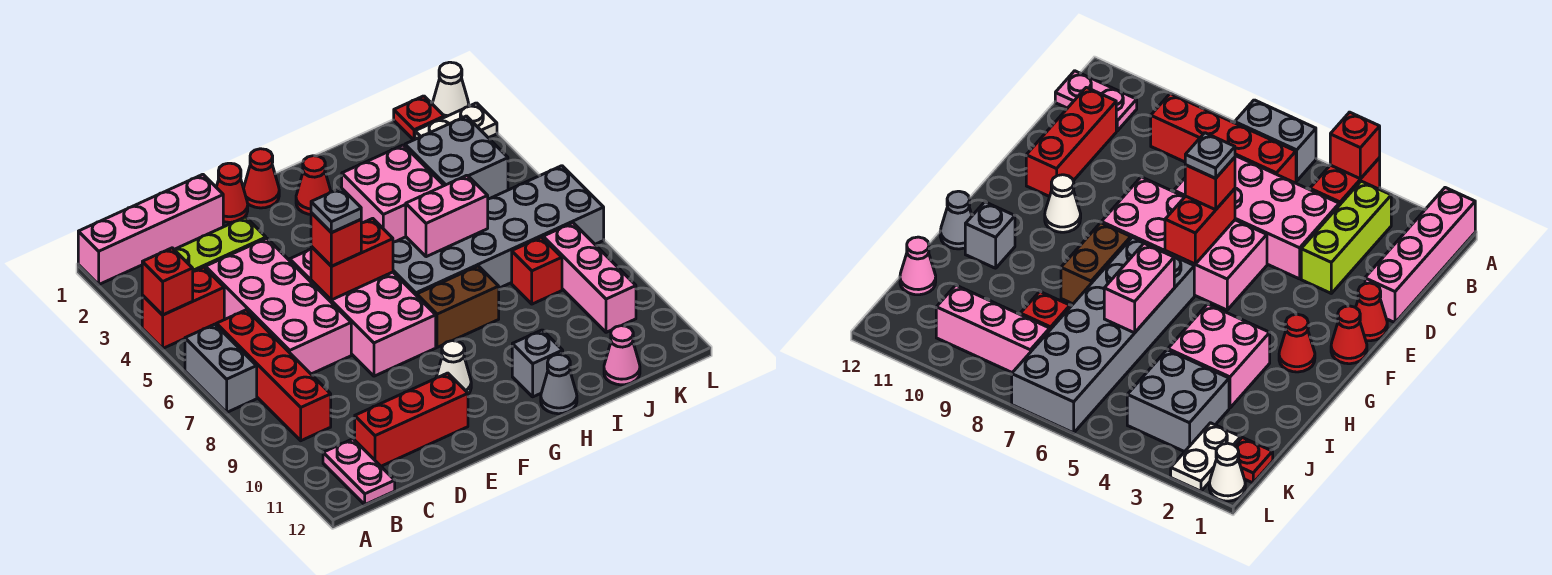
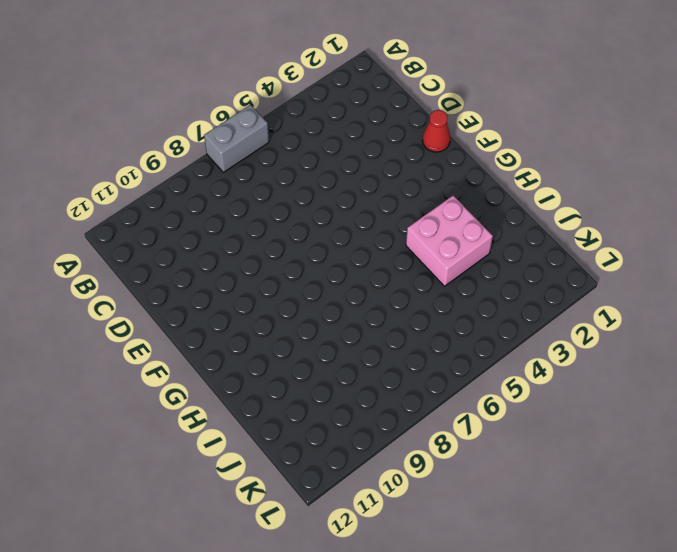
none -> pink brick A1:D1 level 1
none -> red brick A4:B4 level 1
none -> lime brick B3:D3 level 1
none -> red brick B6:B9 level 1

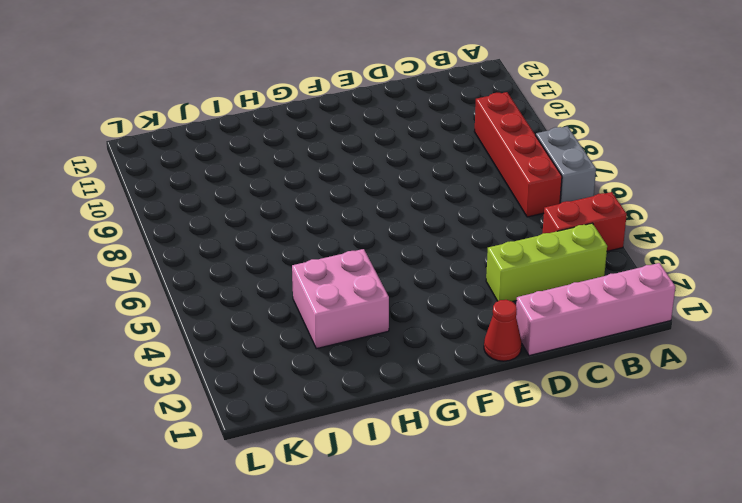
none -> pink plate B11:B12 level 1
none -> pink brick C4:D7 level 1
none -> red brick C11:E11 level 1
none -> pink brick E5:F8 level 1

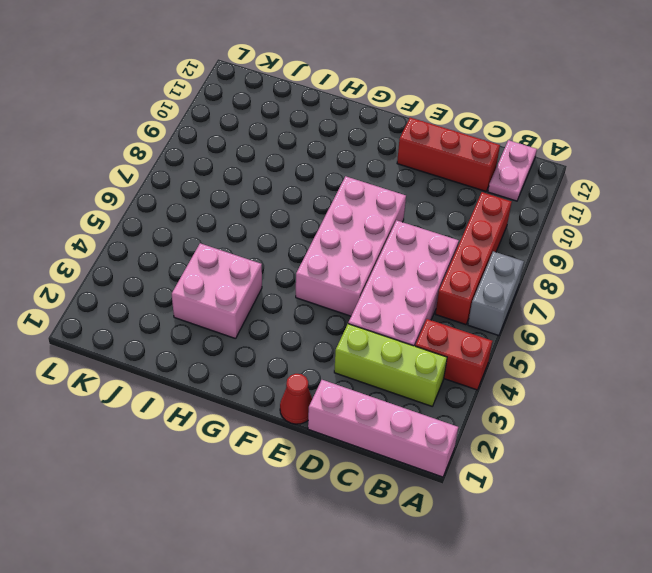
none -> red cone F1 level 1
none -> white cone F10 level 1
none -> red cone G2 level 1
none -> grey brick G6:L7 level 1

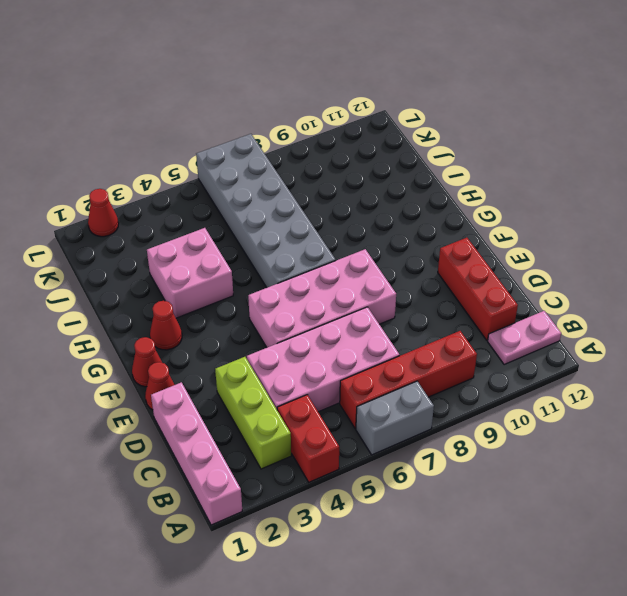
red cone L2 level 1 -> white plate K2:L2 level 1
none -> white cone F10 level 1
none -> brown brick G8:H8 level 1
none -> grey brick H11 level 1
none -> grey cone H12 level 1

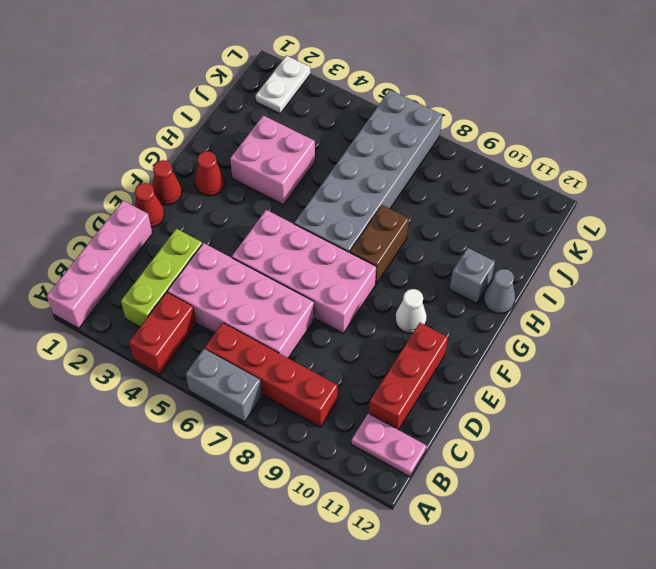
none -> grey brick J3:K4 level 1
none -> red brick J8 level 1
none -> pink cone J12 level 1
none -> red plate K1 level 1

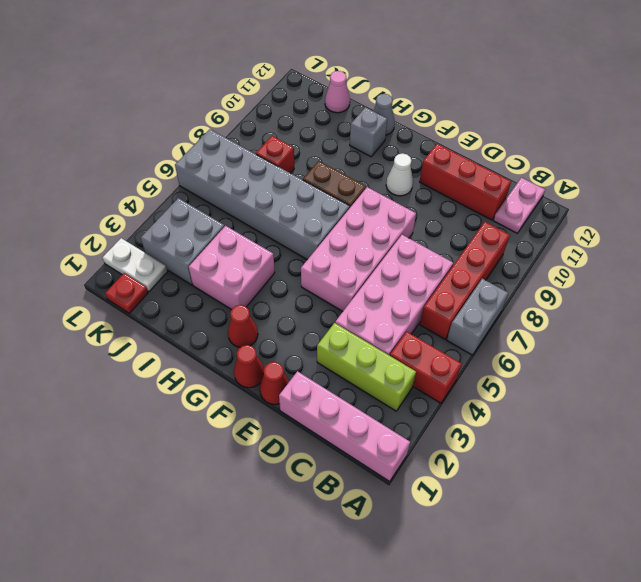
none -> pink brick K8:K10 level 1
none -> white cone L1 level 1
none -> red brick A4 level 2
none -> red brick E6:F6 level 2

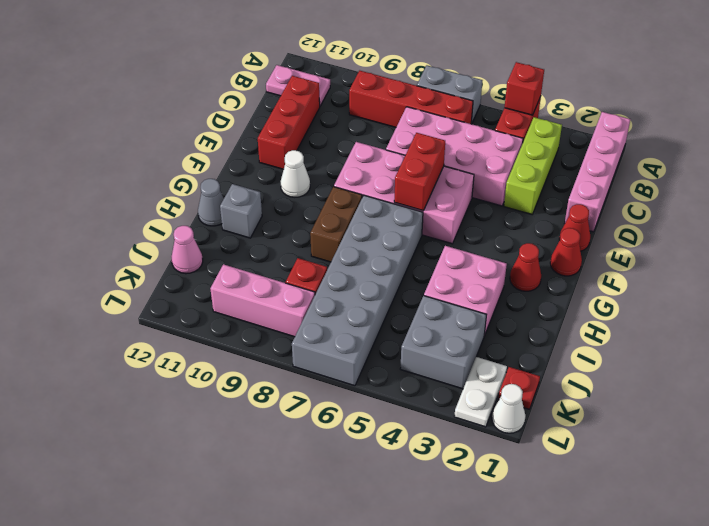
none -> pink brick H6:I6 level 2
none -> red brick E6 level 3
none -> grey plate E6 level 4

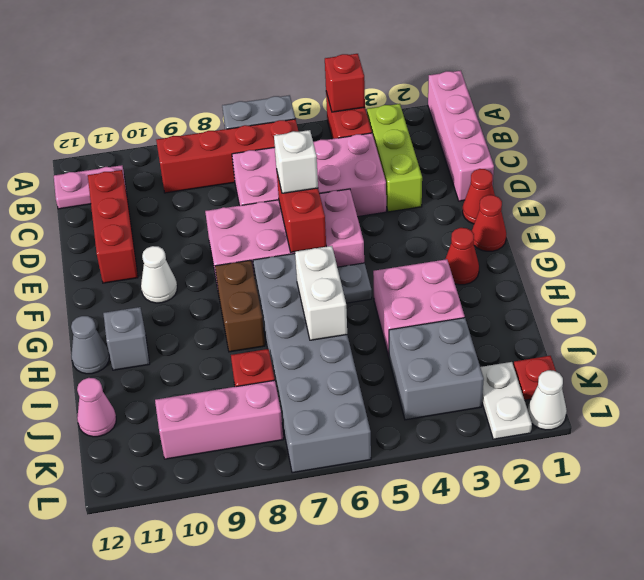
white brick E6 level 3 -> red brick E6 level 3
grey plate G5 level 1 -> grey plate E6 level 4
white brick H6:I6 level 2 -> pink brick H6:I6 level 2

